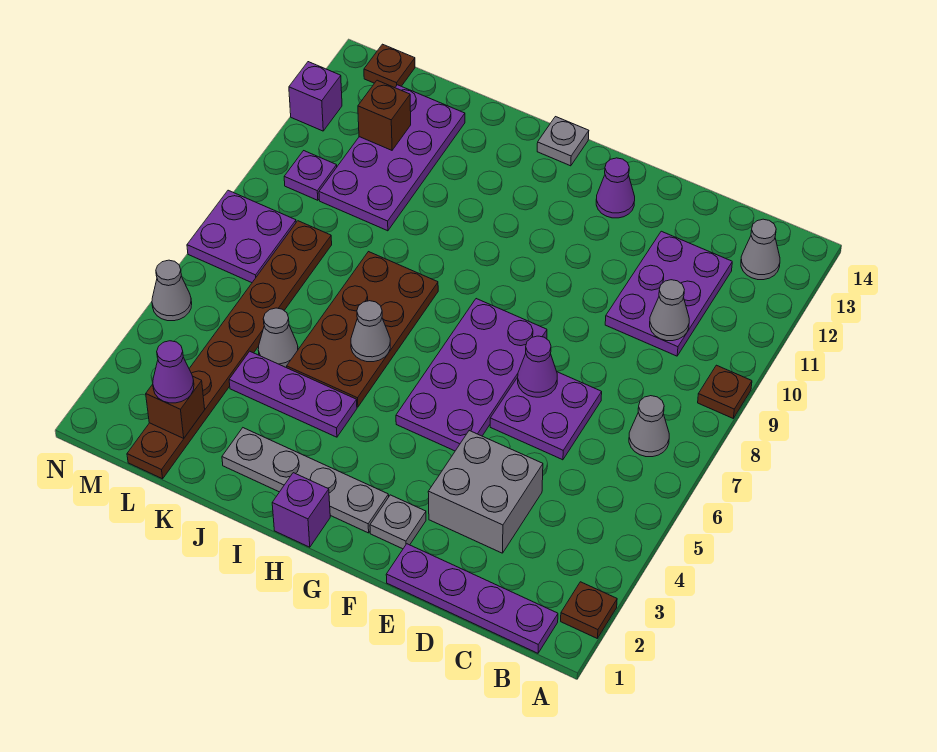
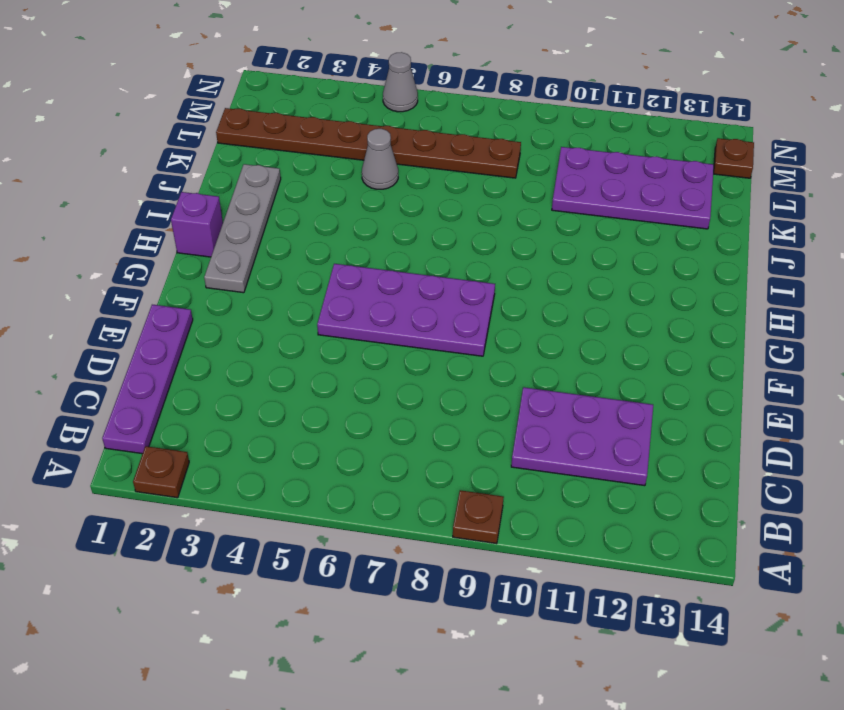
none -> grey cone B7 level 1
none -> grey cone B13 level 1
none -> grey brick D3:E4 level 1
none -> purple plate D6:E7 level 1

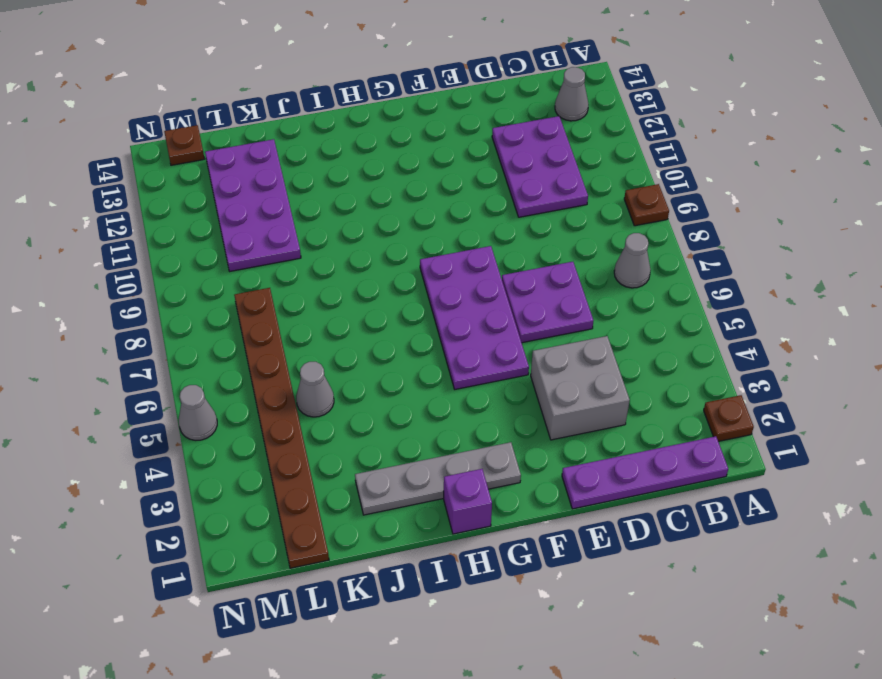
none -> grey plate F2 level 1
none -> purple cone F13 level 1
none -> grey plate H14 level 1
none -> purple plate I4:K4 level 1

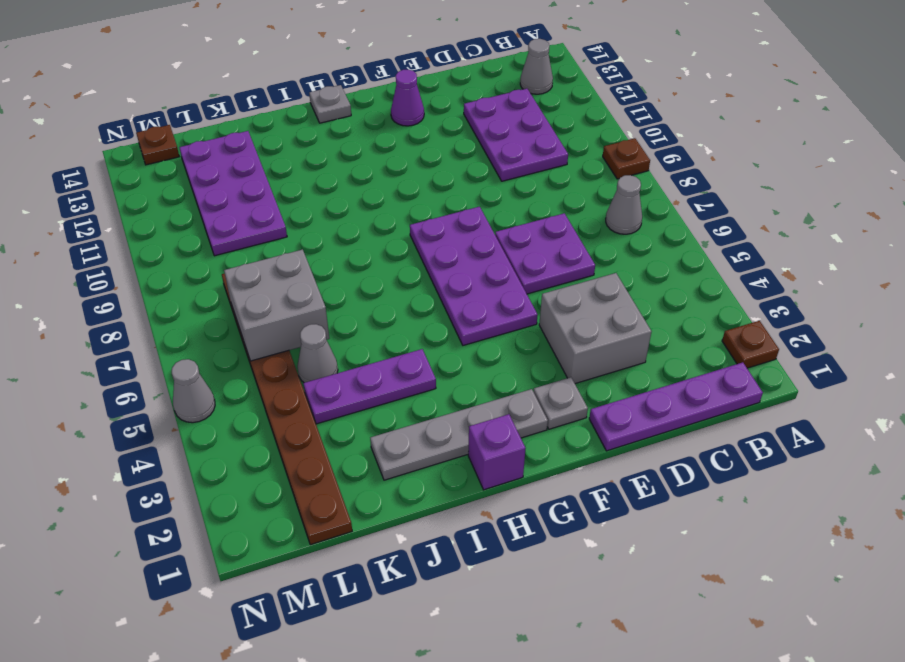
grey brick K6:L7 level 2 -> none
none -> brown plate I5:J8 level 1
none -> purple plate M7:N8 level 1
none -> purple plate M10 level 1
none -> purple brick N12 level 1

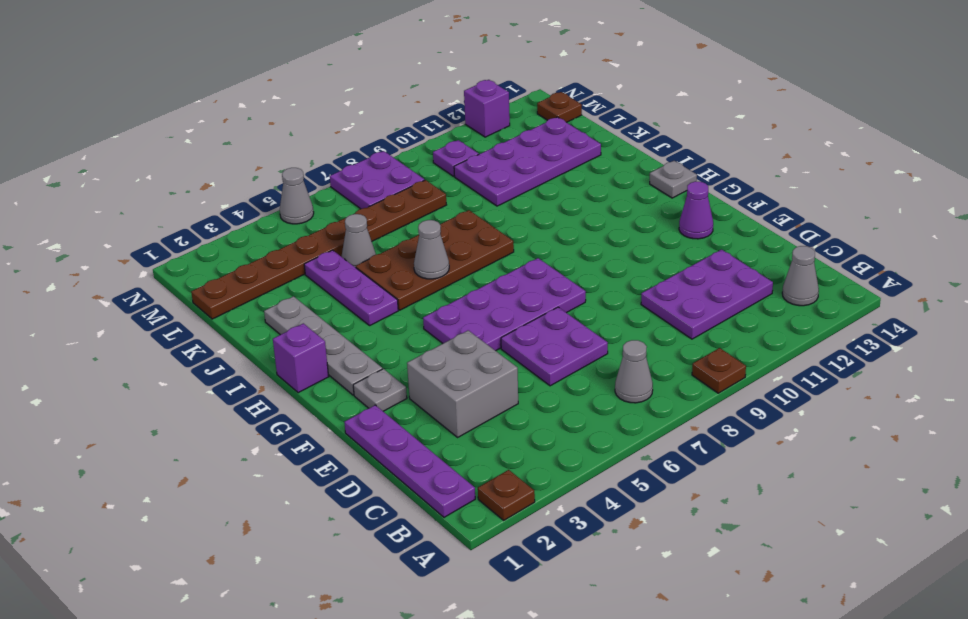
none -> grey cone C10 level 2
none -> purple cone E7 level 2
none -> brown brick L2 level 2
none -> brown brick L12 level 2

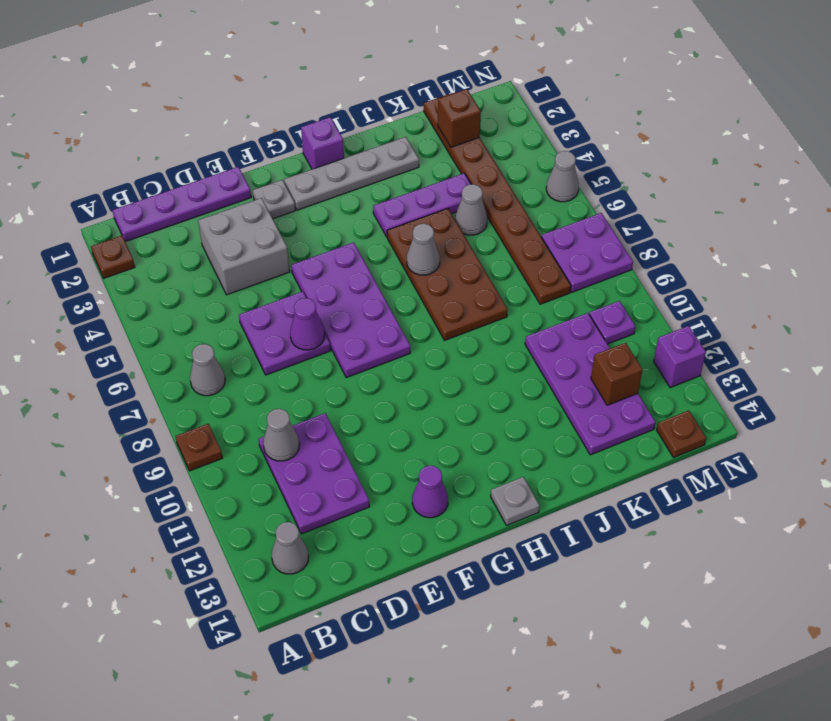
none -> purple cone L2 level 3

